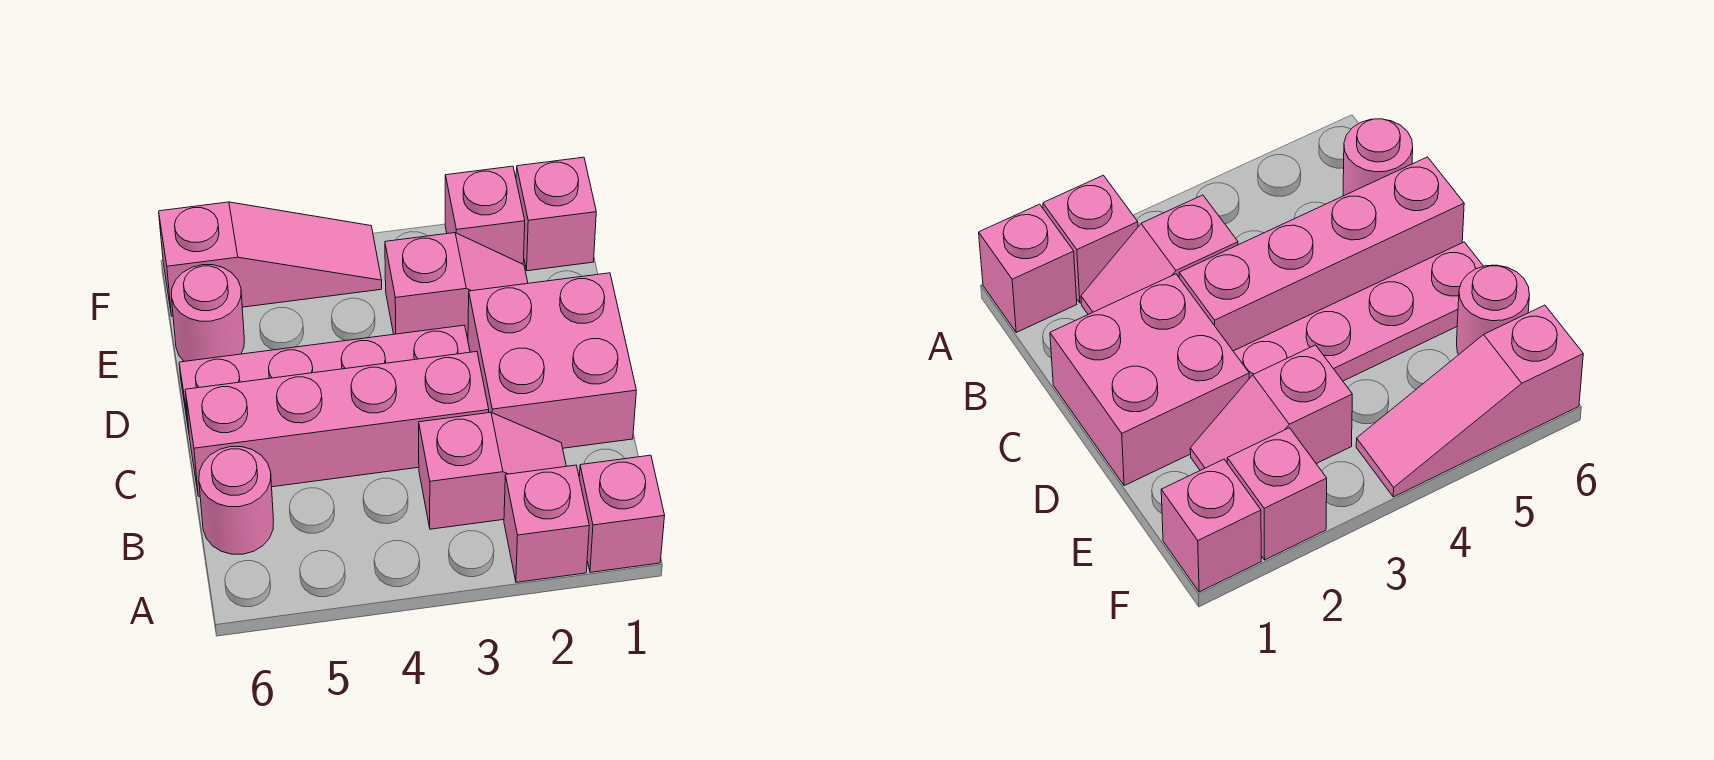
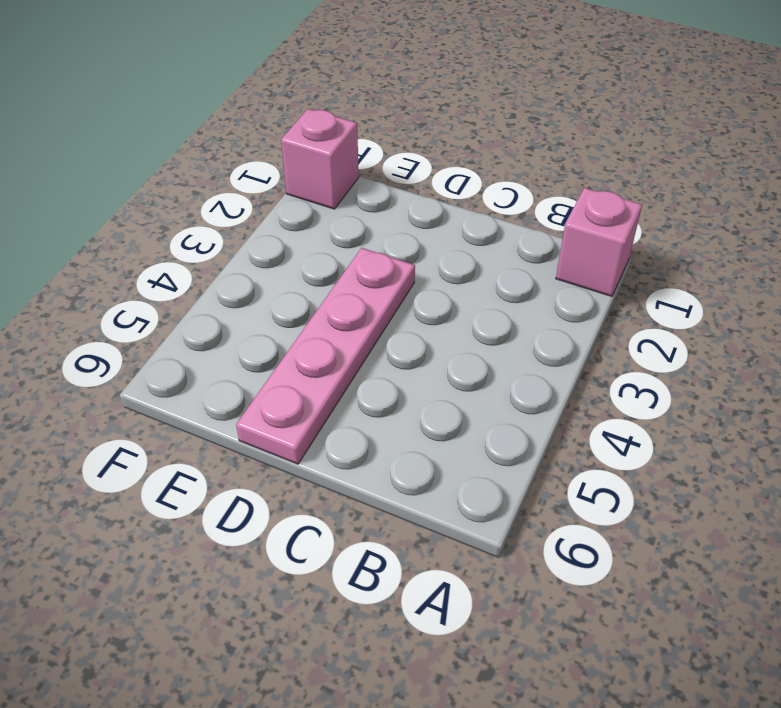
none -> pink brick A2 level 1
none -> pink slope B2:B3 level 1 top 3
none -> pink round brick B6 level 1

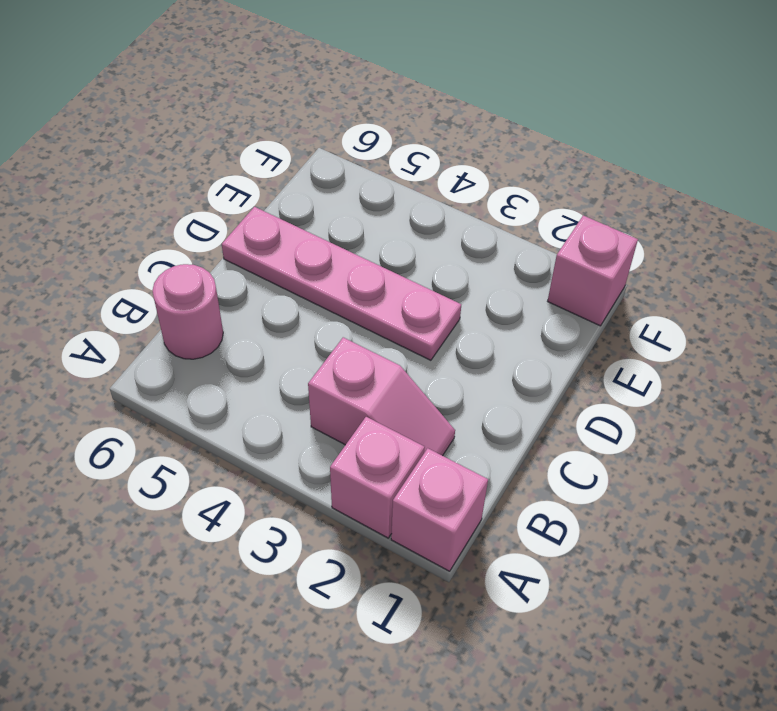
none -> pink brick C1:D2 level 1
none -> pink brick C3:C6 level 1
none -> pink slope E2:E3 level 1 top 3

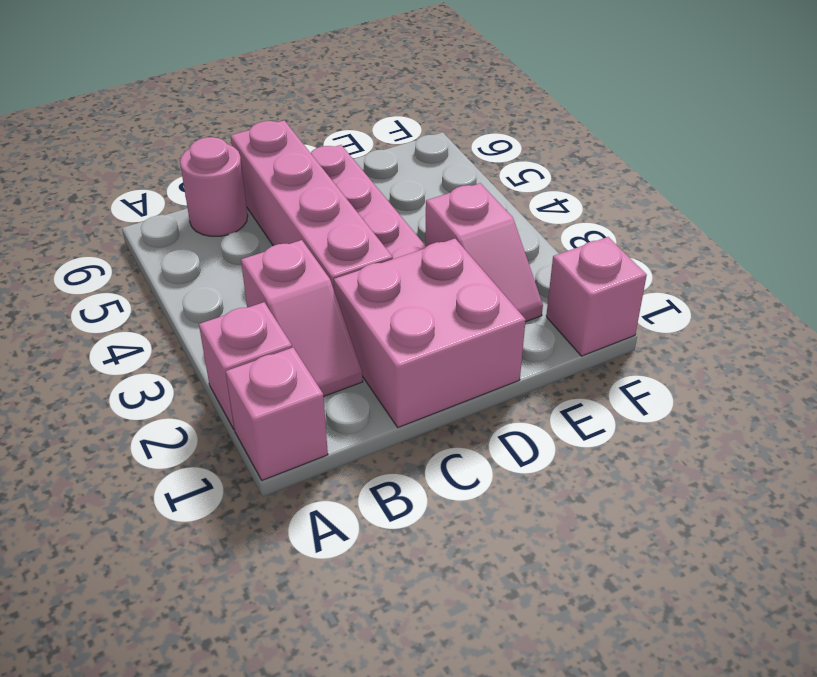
none -> pink round brick E6 level 1
none -> pink brick F2 level 1
none -> pink slope F4:F6 level 1 top 6

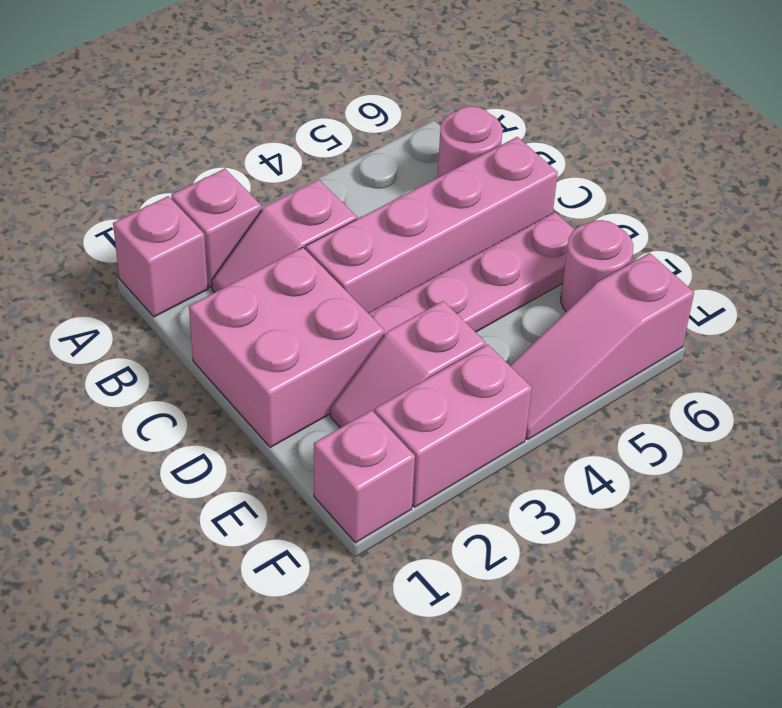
pink brick F2:F3 level 1 -> pink brick F2 level 1

